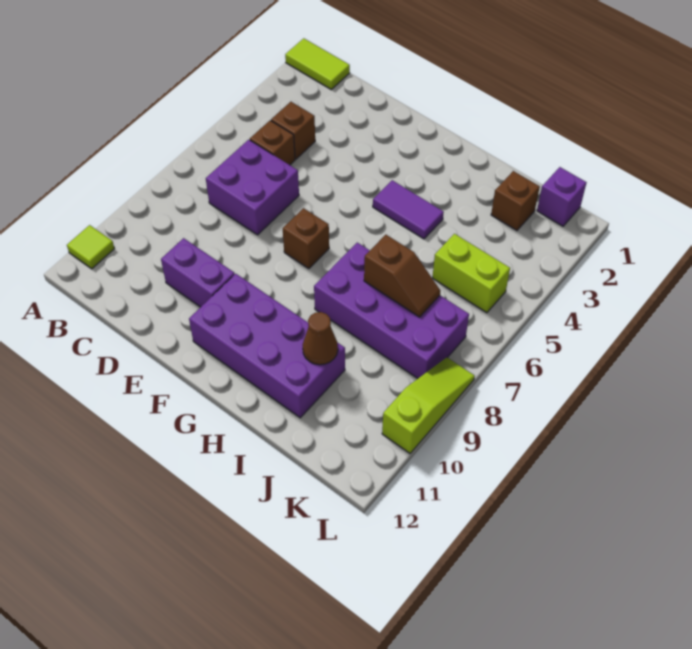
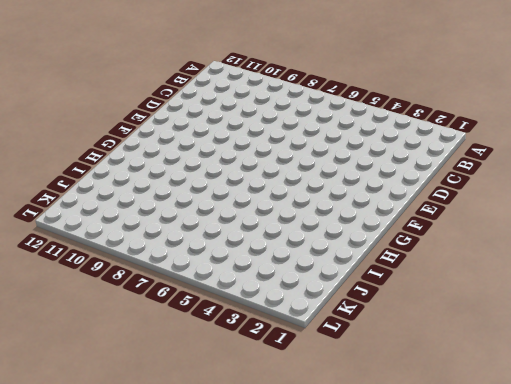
none -> lime tile A1:B1 level 1
none -> lime tile A11 level 1
none -> brown brick C4 level 1

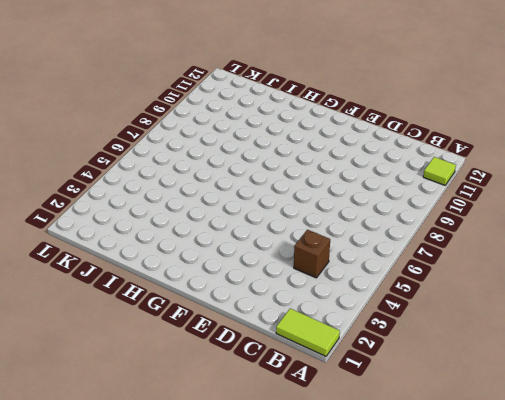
none -> brown brick C5 level 1
none -> purple brick C6:D7 level 1
none -> purple brick D10:E10 level 1

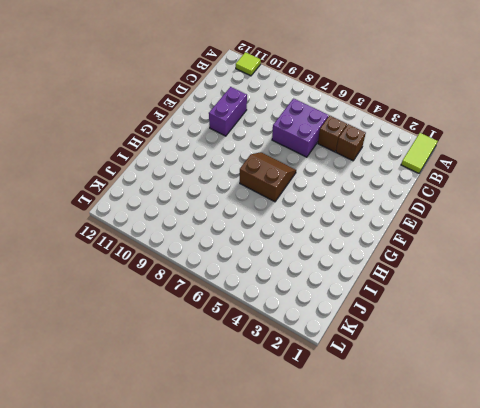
brown slope F6:G7 level 1 top G -> brown brick F7 level 1
none -> purple brick F10:I11 level 1
none -> purple tile G4:H4 level 1
none -> purple brick H7:K8 level 1

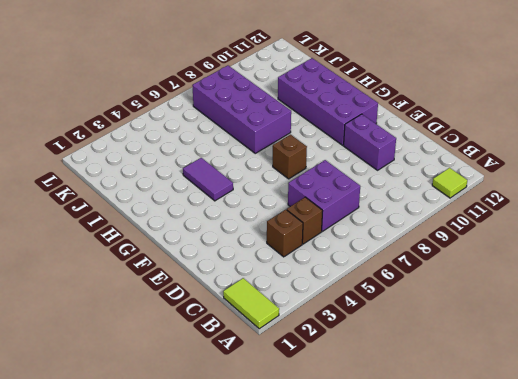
none -> brown brick J2 level 1
none -> lime brick J5:K5 level 1
none -> purple brick K1 level 1

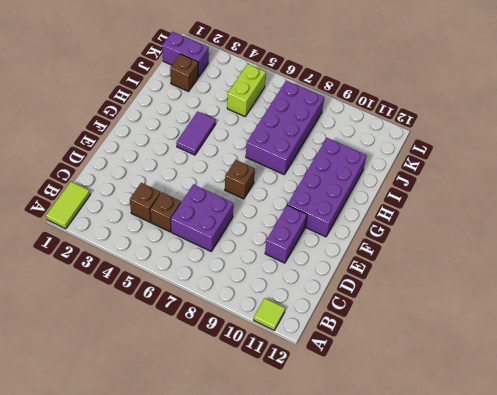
purple brick K1:K2 level 1 -> purple brick K1 level 1
none -> lime slope L8:L10 level 1 top 10
none -> brown slope I7:J7 level 2 top I
none -> brown cone I10 level 2

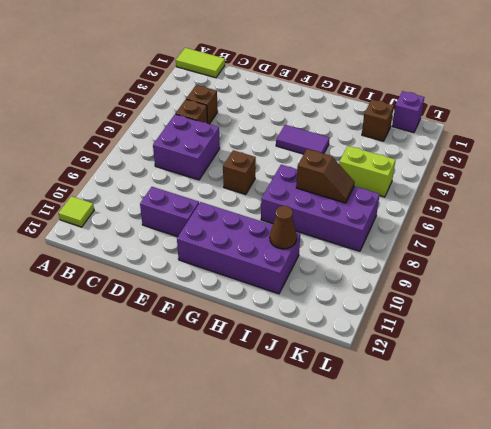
none -> lime slope L8:L10 level 1 top 10

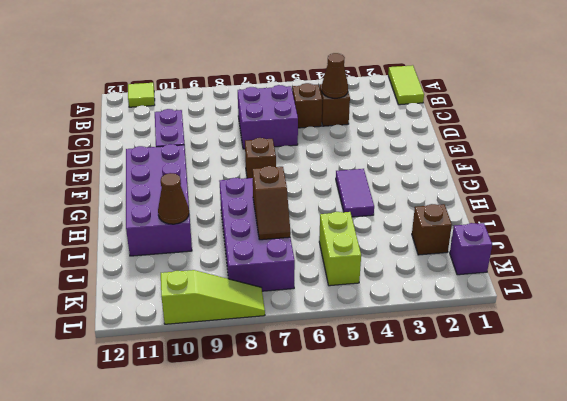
brown cone C4 level 2 -> none

